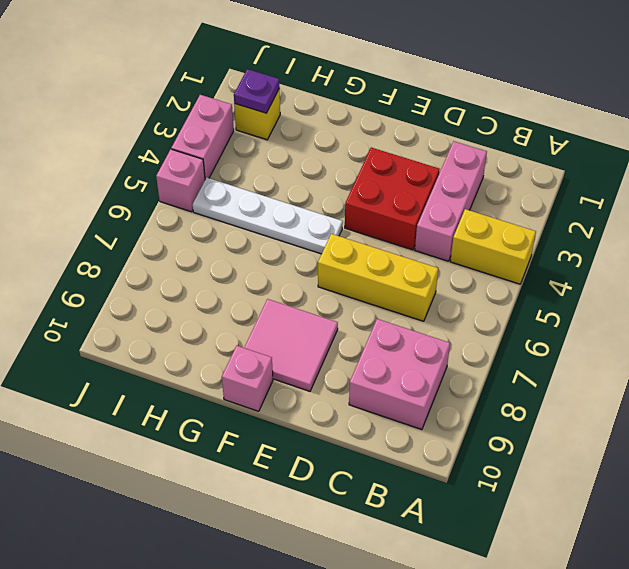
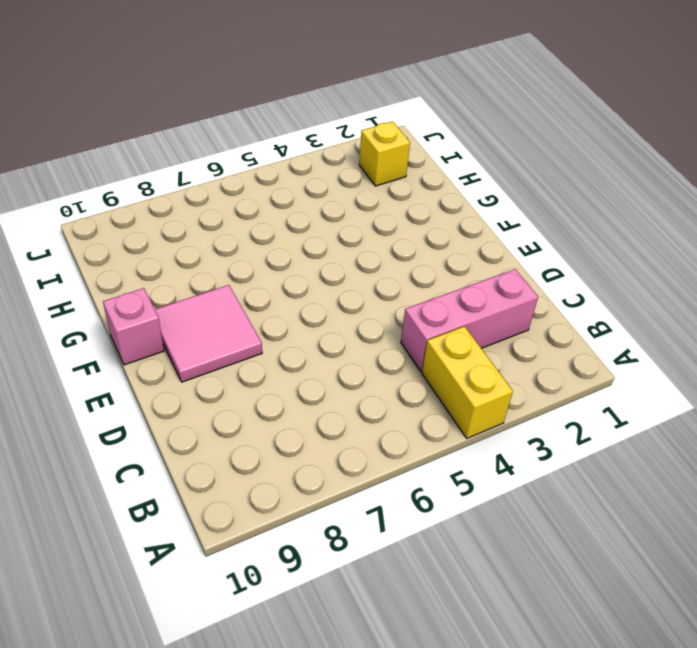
none -> pink brick B8:C9 level 1
none -> yellow brick C6:E6 level 1
none -> red brick D3:E4 level 1

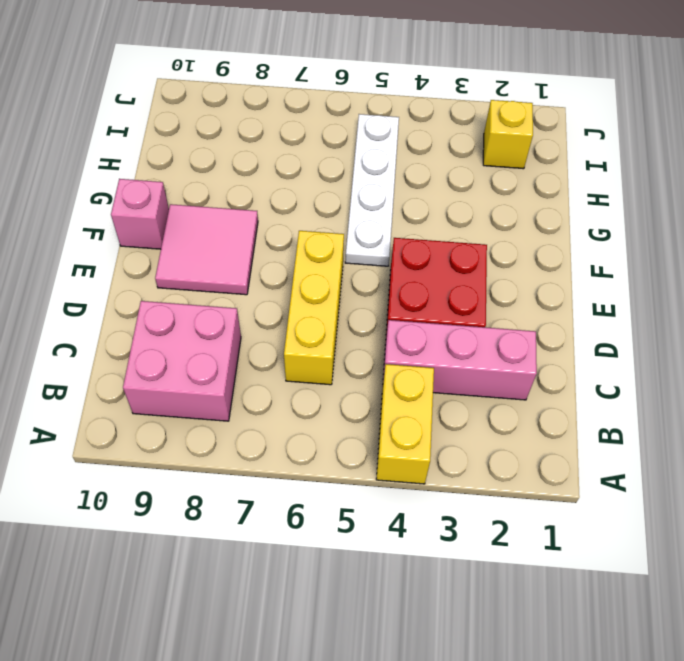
none -> pink brick J3:J4 level 1
none -> pink brick J5 level 1
none -> purple plate I2 level 2

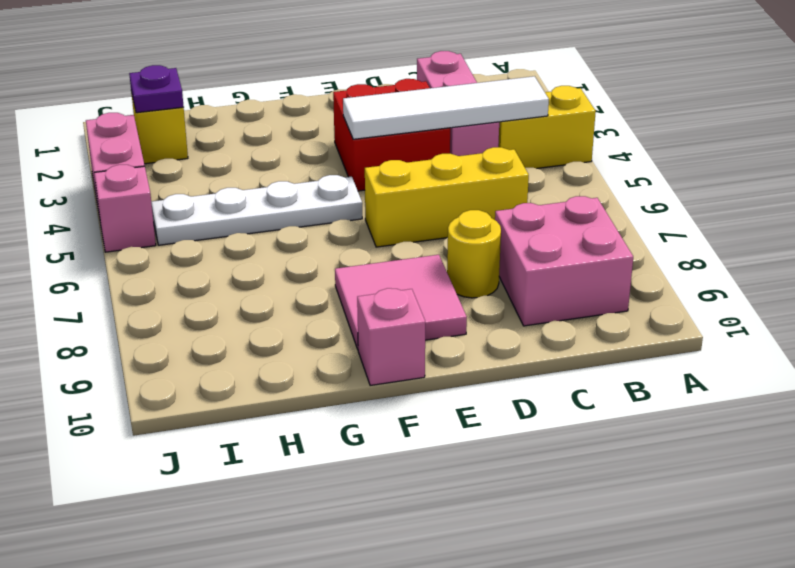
white tile B4:E4 level 2 -> none
yellow round brick D8 level 1 -> none

